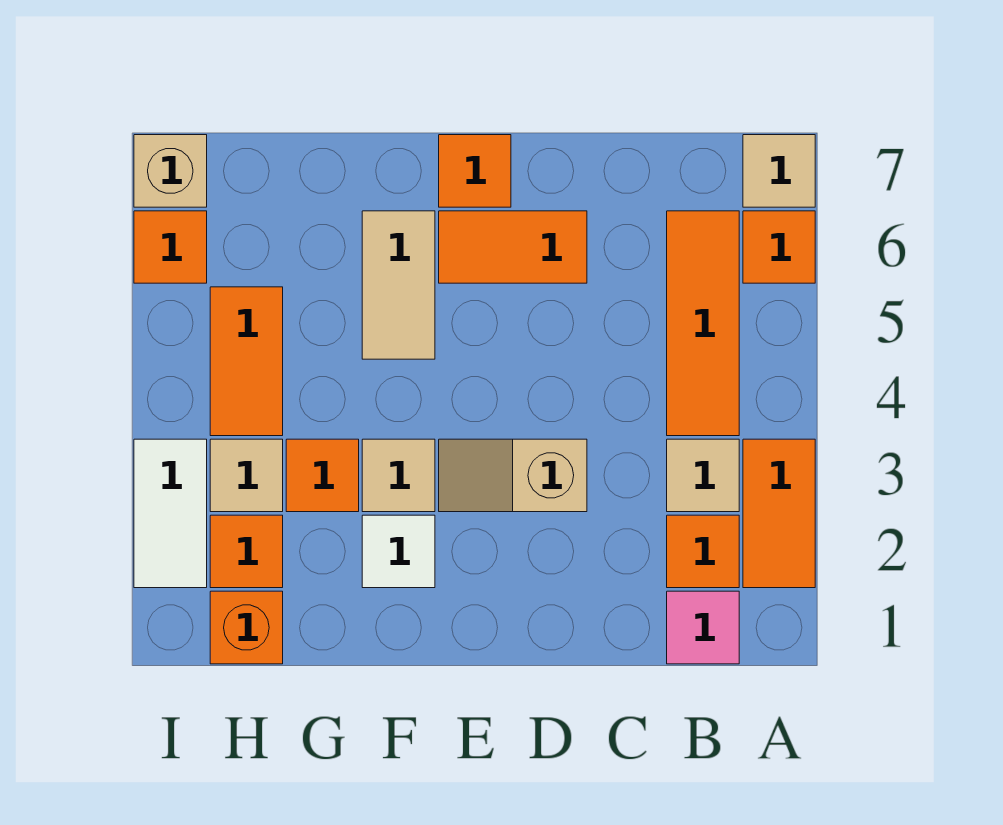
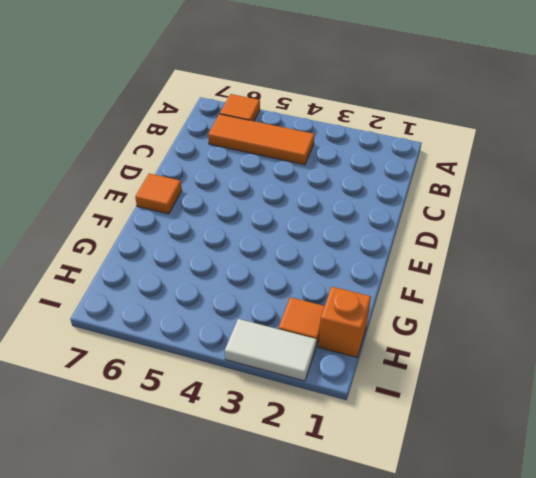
none -> orange tile A2:A3 level 1
none -> tan tile A7 level 1
none -> pink tile B1 level 1

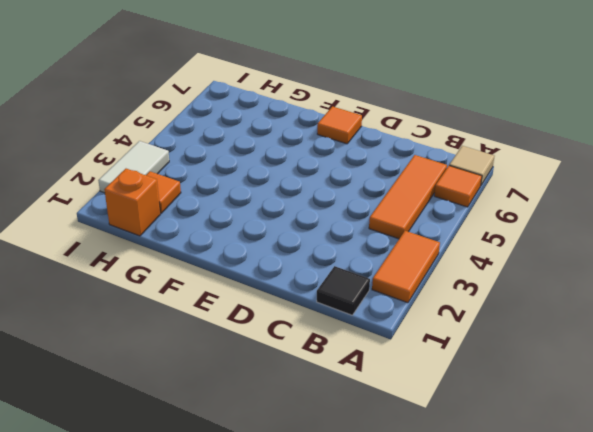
black tile B1 level 1 -> pink tile B1 level 1
none -> orange tile B2 level 1
none -> tan tile B3 level 1
none -> tan slope D3:E3 level 1 top D

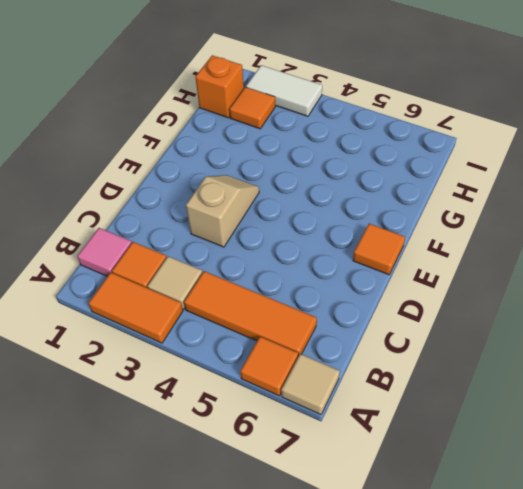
none -> orange tile D6:E6 level 1
none -> white tile F2 level 1
none -> tan tile F3 level 1

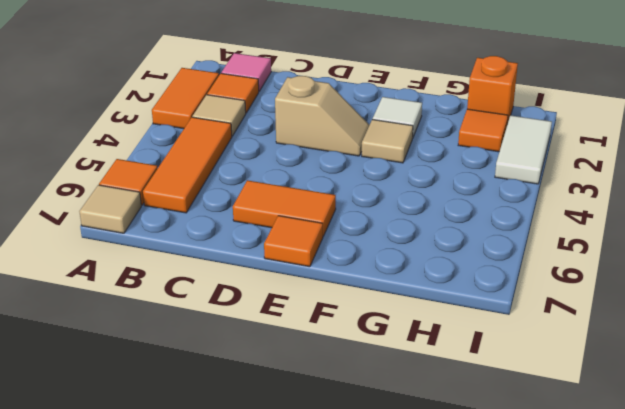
none -> tan tile F5:F6 level 1
none -> orange tile G3 level 1
none -> tan tile H3 level 1

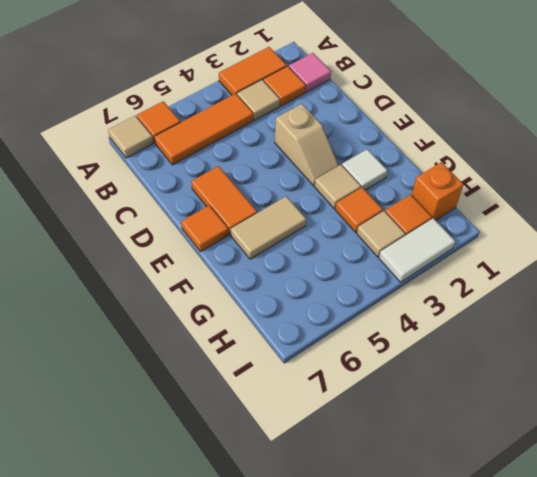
none -> orange tile H4:H5 level 1
none -> orange tile I6 level 1
none -> tan brick I7 level 1

